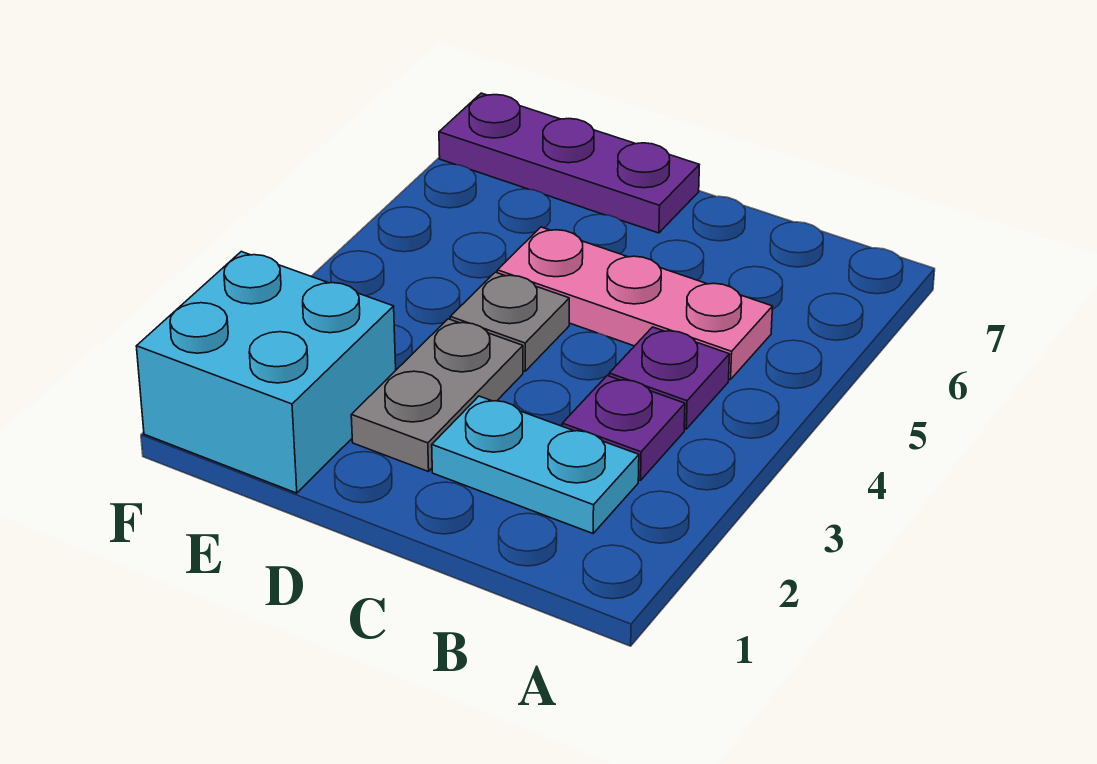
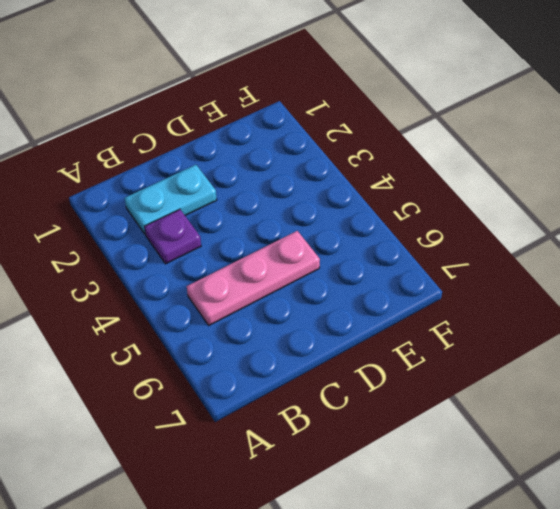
none -> purple plate B4 level 1
none -> grey plate D2:D3 level 1

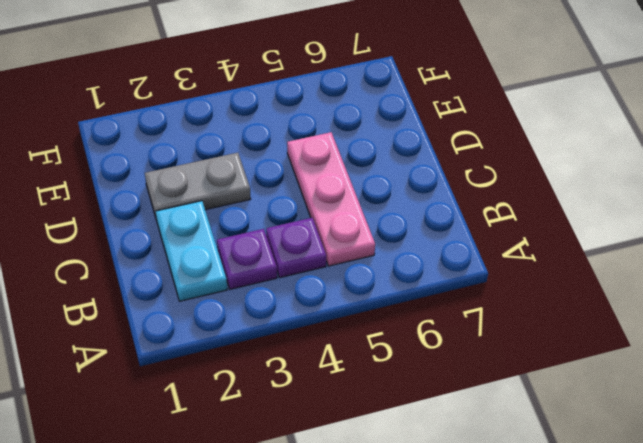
none -> grey plate D4 level 1
none -> purple plate D7:F7 level 1

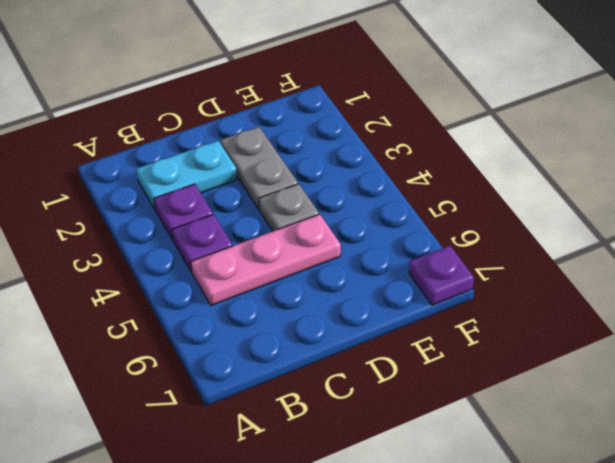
purple plate F7 level 1 -> purple plate D7:F7 level 1
none -> cyan brick E1:F2 level 1

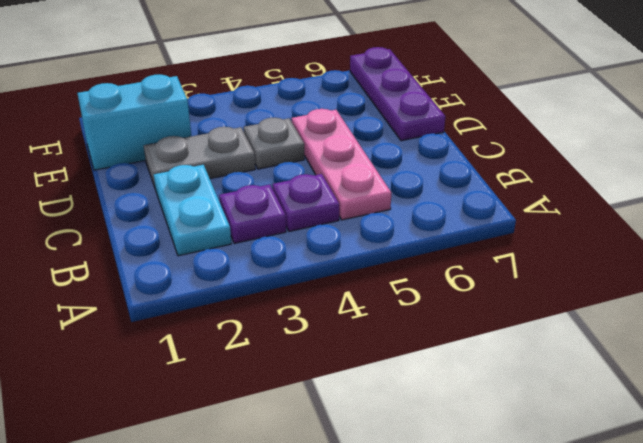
cyan brick E1:E2 level 1 -> cyan brick E1:F2 level 1

